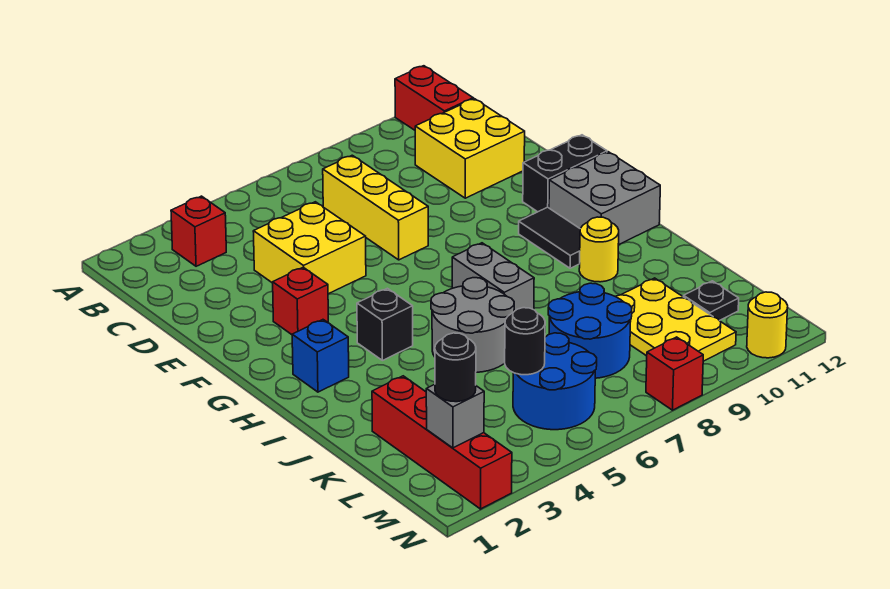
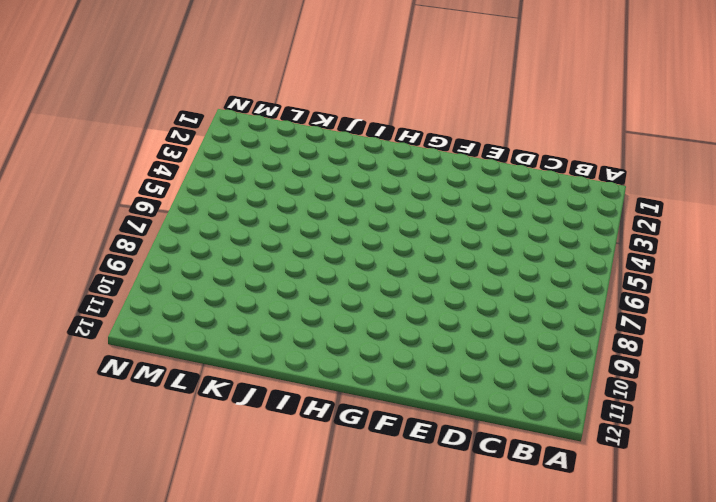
none -> red brick A11:B11 level 1
none -> red brick B3 level 1
none -> yellow brick C7:E7 level 1

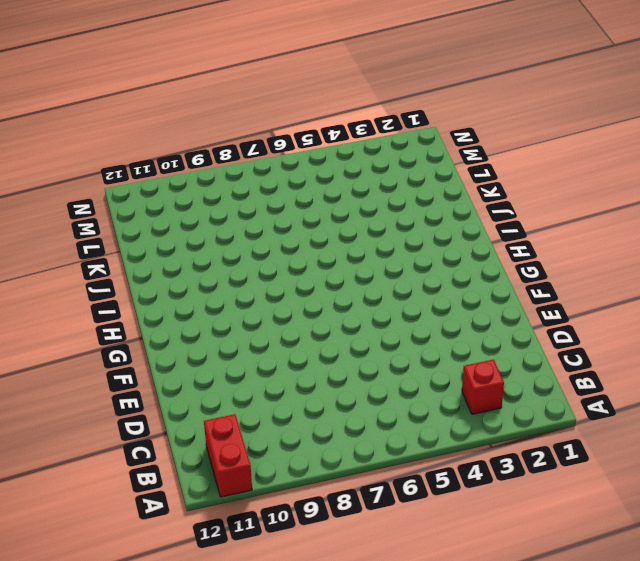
none -> yellow brick C7:E7 level 1
none -> yellow brick C10:D11 level 1
none -> yellow brick D4:E5 level 1

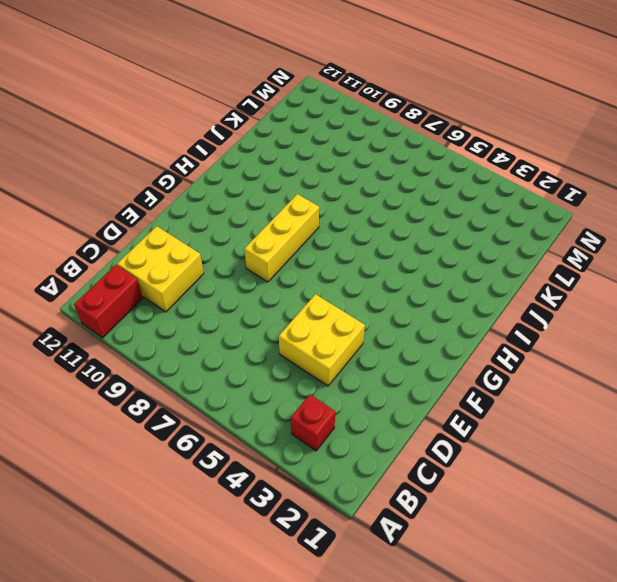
yellow brick F8:H8 level 1 -> yellow brick C7:E7 level 1
none -> red brick F3 level 1
none -> black brick F11:F12 level 1
none -> black tile G10:H10 level 1

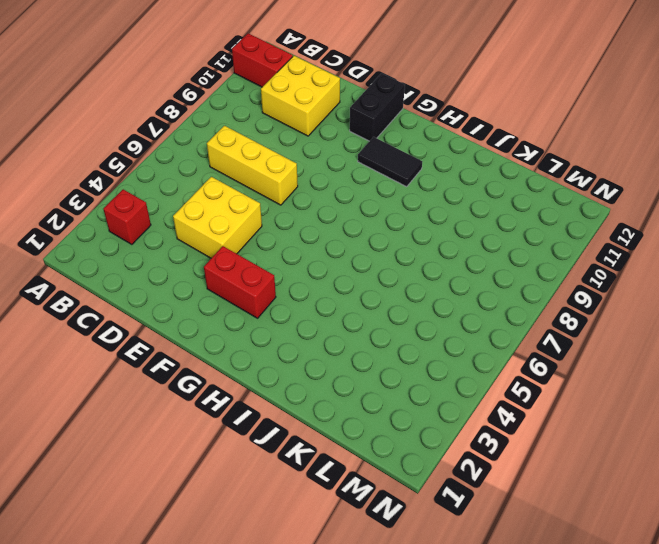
red brick F3:G3 level 1 -> red brick F3 level 1
none -> grey brick G11:H12 level 1
none -> blue brick H2 level 1
none -> black brick H4 level 1

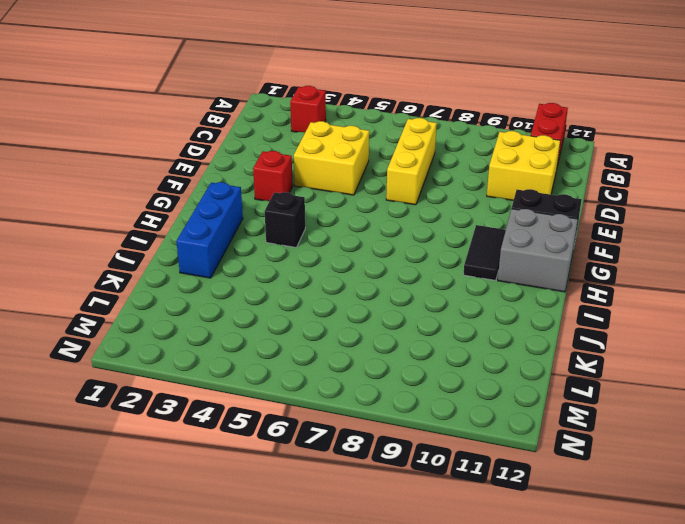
blue brick H2:J2 level 1 -> blue brick H2 level 1
none -> grey brick H7:I7 level 1
none -> grey round brick I5:J6 level 1
none -> yellow round brick I10 level 1

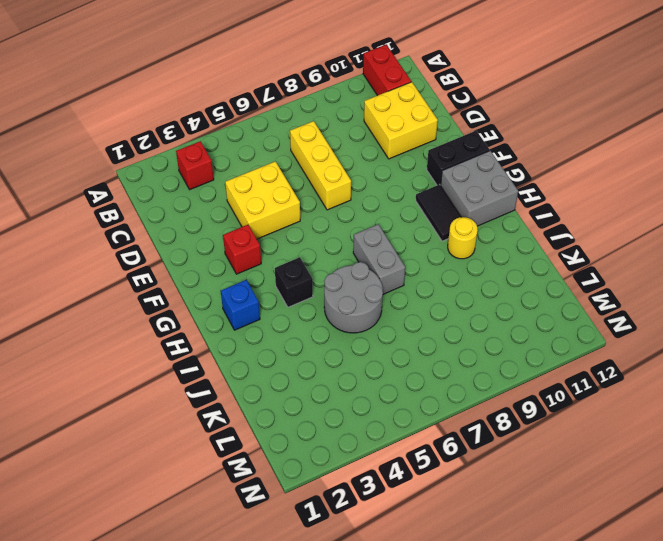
none -> red brick K2:N2 level 1
none -> blue round brick K7:L8 level 1
none -> yellow plate K9:M10 level 1

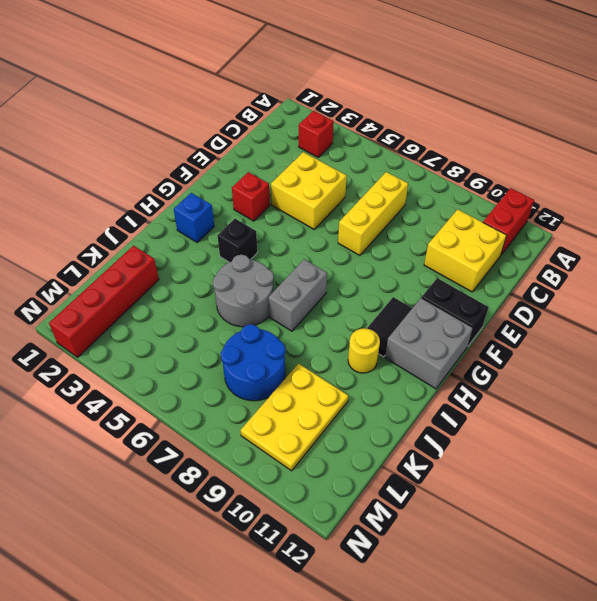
none -> blue round brick L5:M6 level 1
none -> black plate L11 level 1
none -> red brick N8 level 1

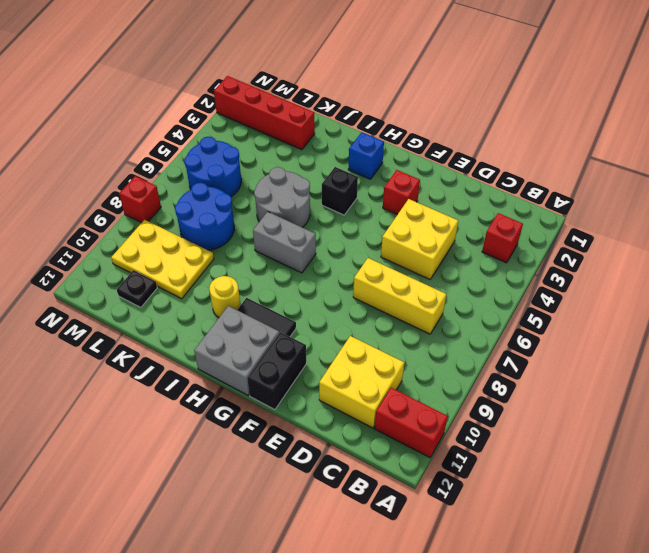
none -> yellow round brick N11 level 1
none -> black round brick L5 level 2
none -> grey brick M2 level 2

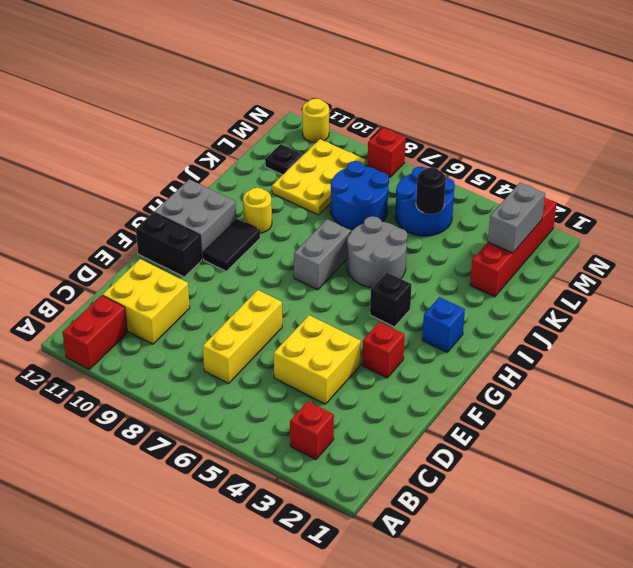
grey brick L2:M2 level 2 -> grey brick M2 level 2
none -> black round brick M2 level 3

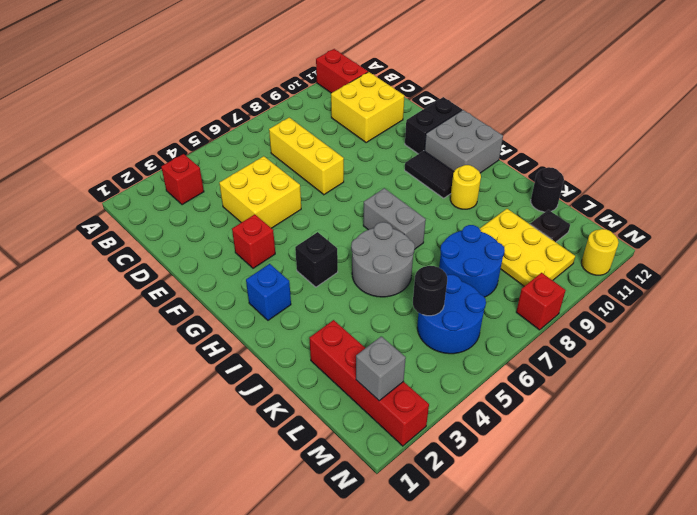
black round brick K12 level 1 -> black round brick M2 level 3

